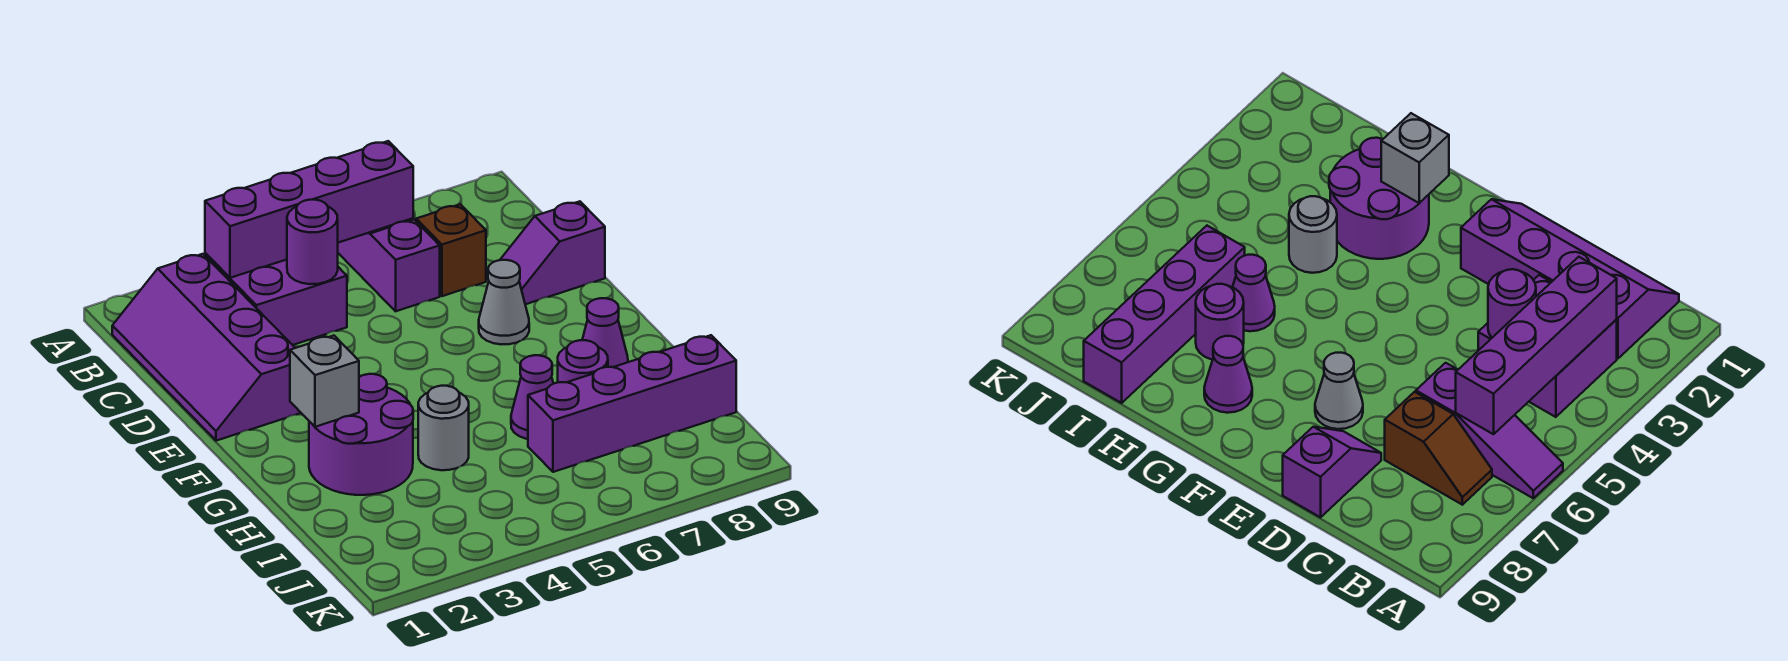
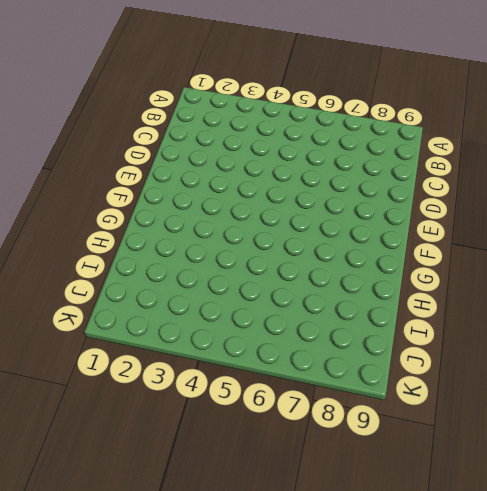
none -> purple slope A6:C6 level 1 top C
none -> purple slope B1:E2 level 1 top 2
none -> purple brick B3:C4 level 1

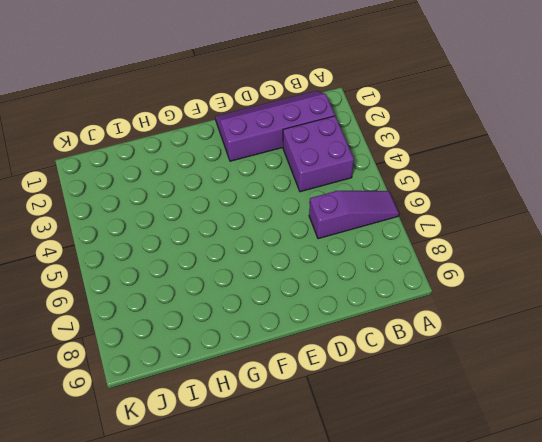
none -> brown slope B7:C7 level 1 top C
none -> purple slope D8:D9 level 1 top 9
none -> grey cone E7 level 1

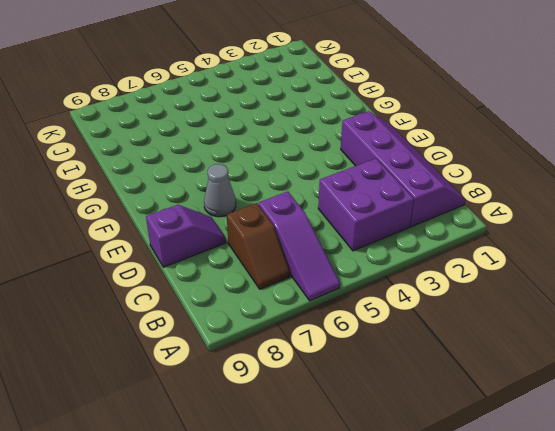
none -> purple round brick G2:H3 level 1
none -> purple cone G8 level 1
none -> grey round brick H4 level 1

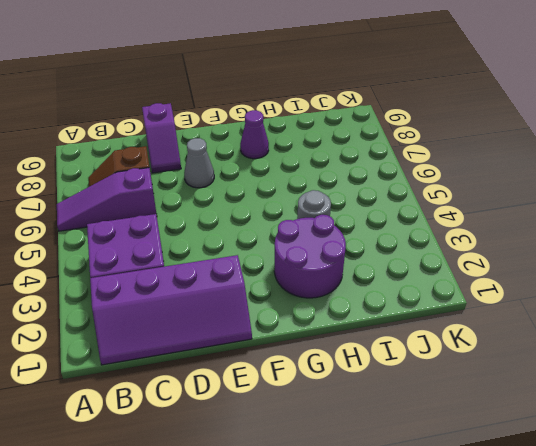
none -> purple cone H6 level 1
none -> purple round brick H7 level 1
none -> purple brick I6:I9 level 1

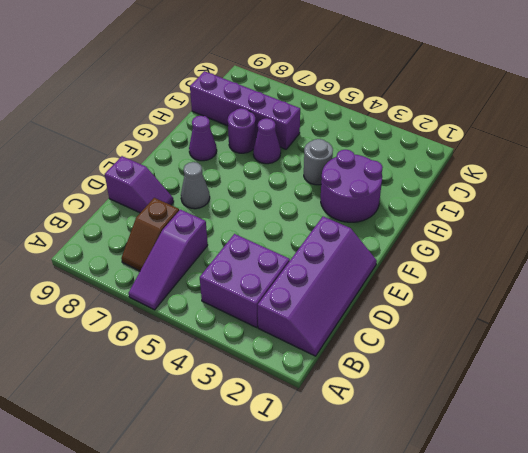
none -> purple brick B3:B6 level 2
none -> purple round brick C4 level 2
none -> grey brick G2 level 2

